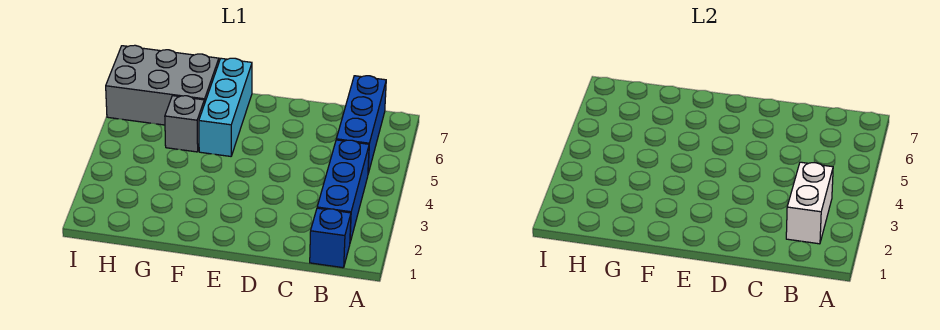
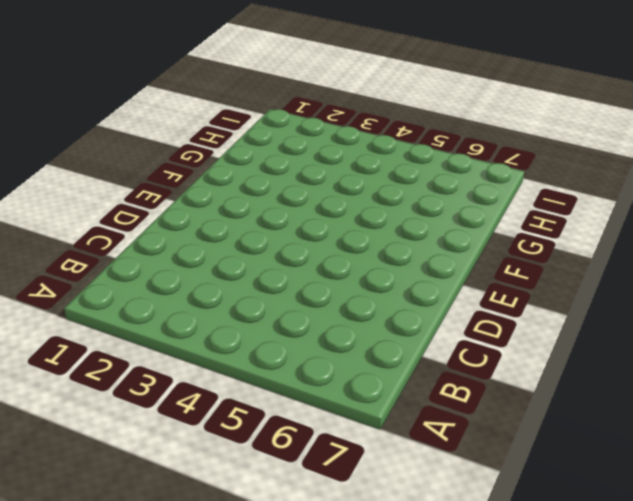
none -> blue brick B1 level 1
none -> blue brick B2:B4 level 1

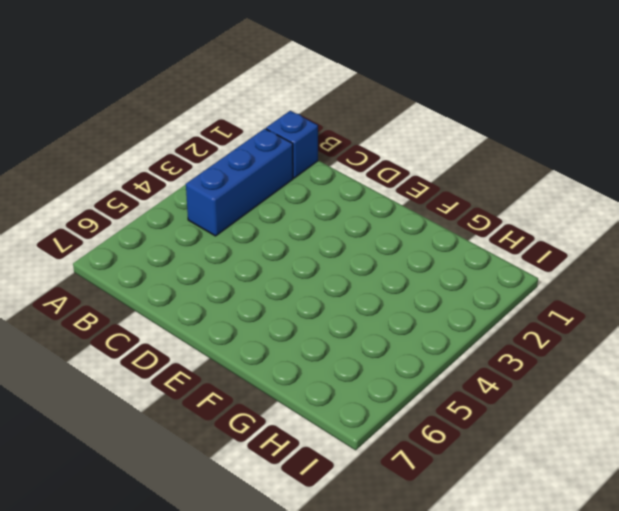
none -> blue brick B5:B7 level 1
none -> cyan brick F5:F7 level 1

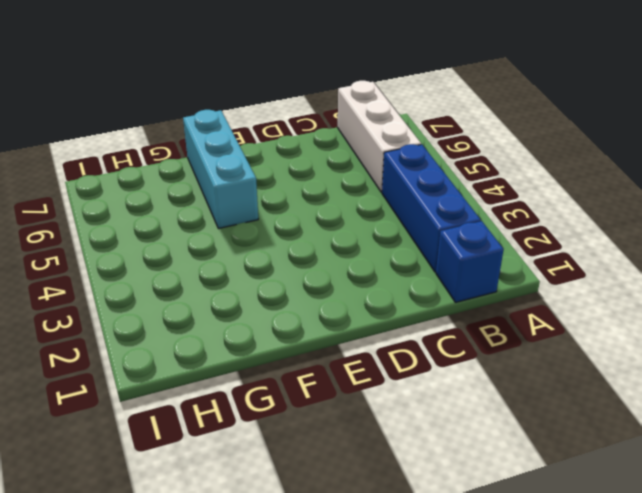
white brick B5:B7 level 1 -> blue brick B5:B7 level 1
none -> grey brick G5 level 1
none -> grey brick G6:I7 level 1

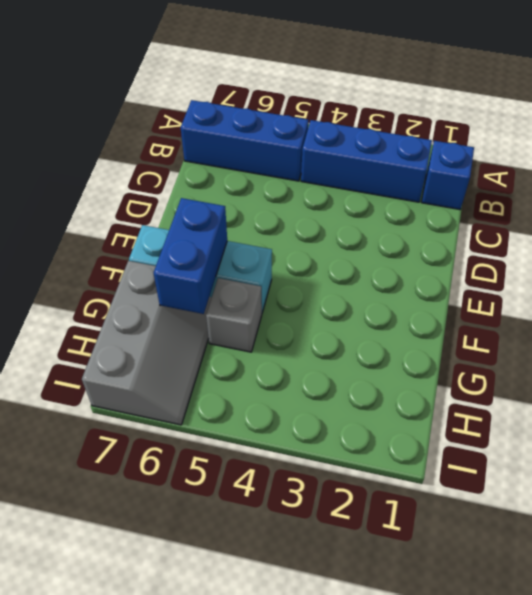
blue brick F6:G6 level 2 -> none
grey slope G6:I7 level 1 top 7 -> grey brick G6:I7 level 1
none -> white brick B2:B3 level 2

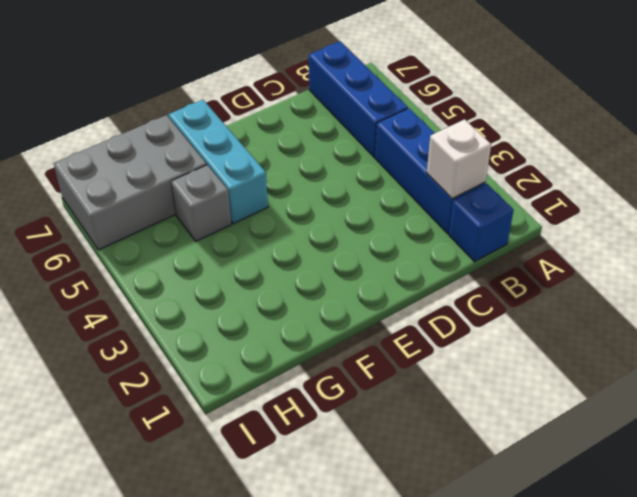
white brick B2 level 2 -> white brick B2:B3 level 2

